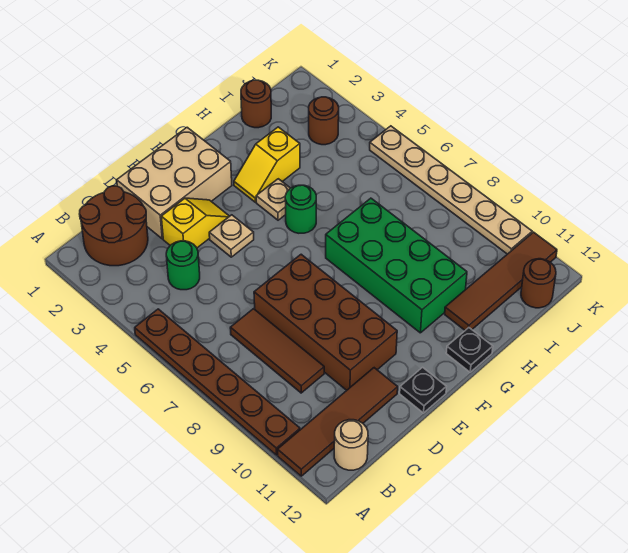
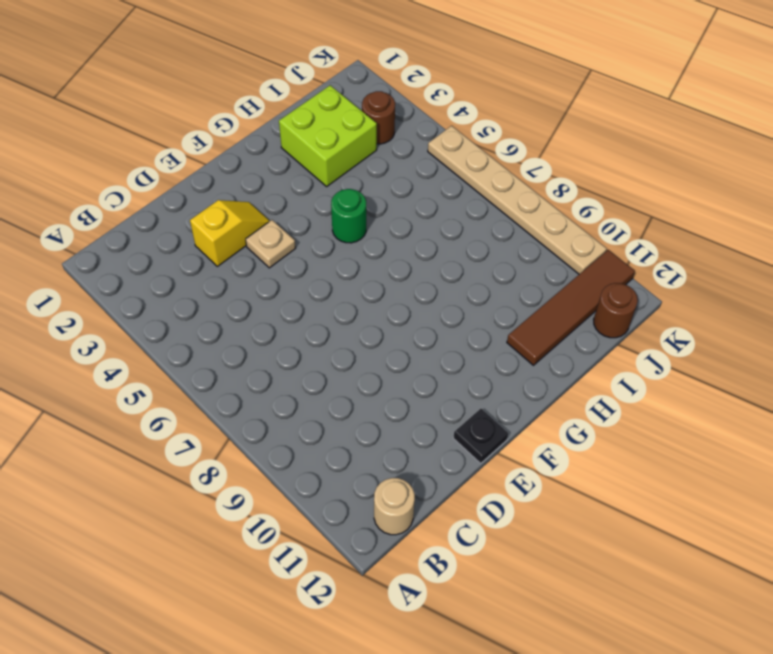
lime brick H2:I3 level 1 -> yellow slope G3:H3 level 1 top H
none -> brown plate A5:A10 level 1
none -> brown tile A11:D11 level 1
none -> brown round brick B1:C2 level 1

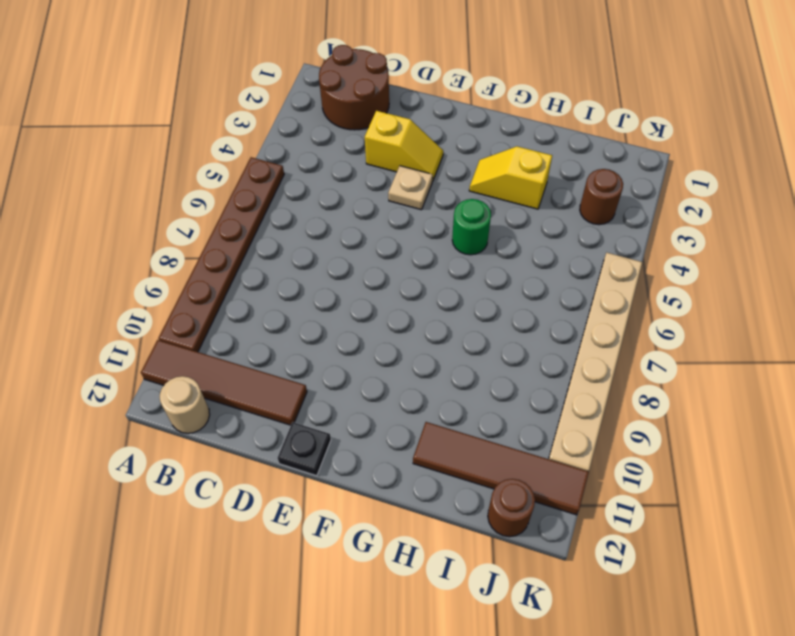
none -> green round brick C4 level 1
none -> brown tile C7:C9 level 1
none -> tan brick D1:F2 level 1

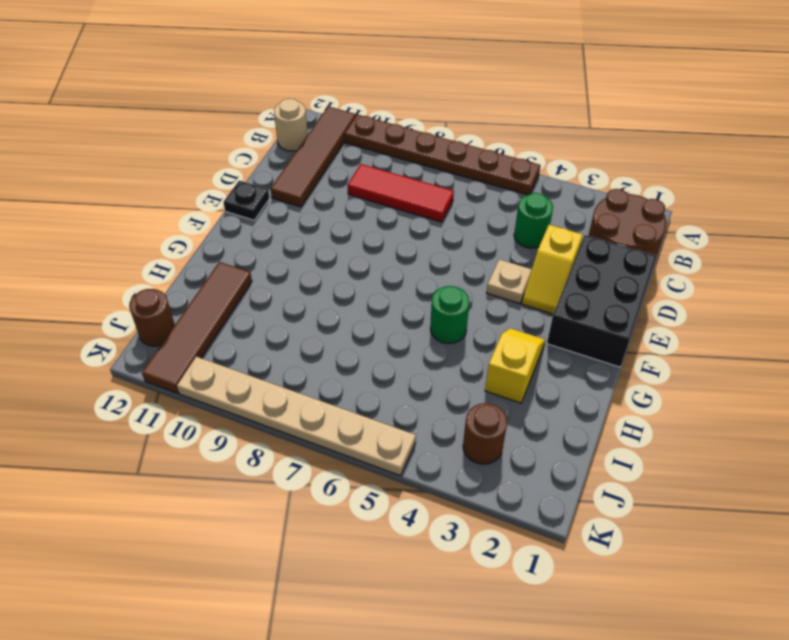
red tile C7:C9 level 1 -> brown tile C7:C9 level 1
black brick D1:F2 level 1 -> tan brick D1:F2 level 1
none -> brown brick D7:E10 level 1
none -> tan plate G4 level 1
none -> green brick G7:H10 level 1

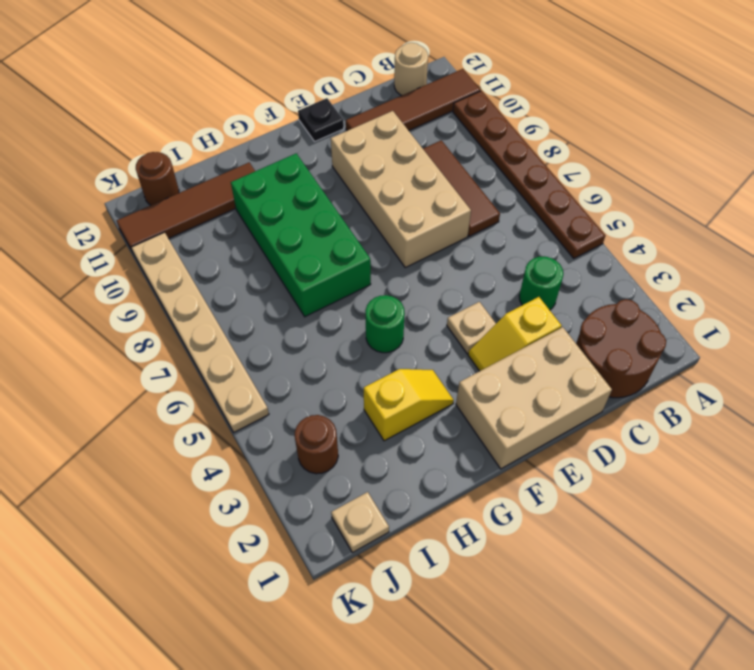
tan brick D7:E10 level 1 -> brown brick D7:E10 level 1
tan plate J1 level 1 -> tan plate G4 level 1
none -> black plate G12 level 1
none -> brown round brick I1 level 1

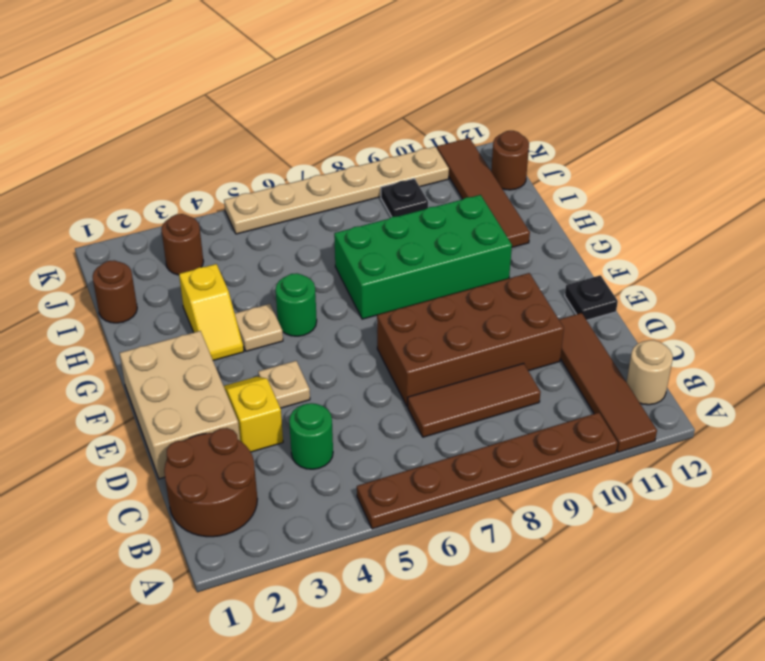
black plate J9 level 1 -> black plate G12 level 1

